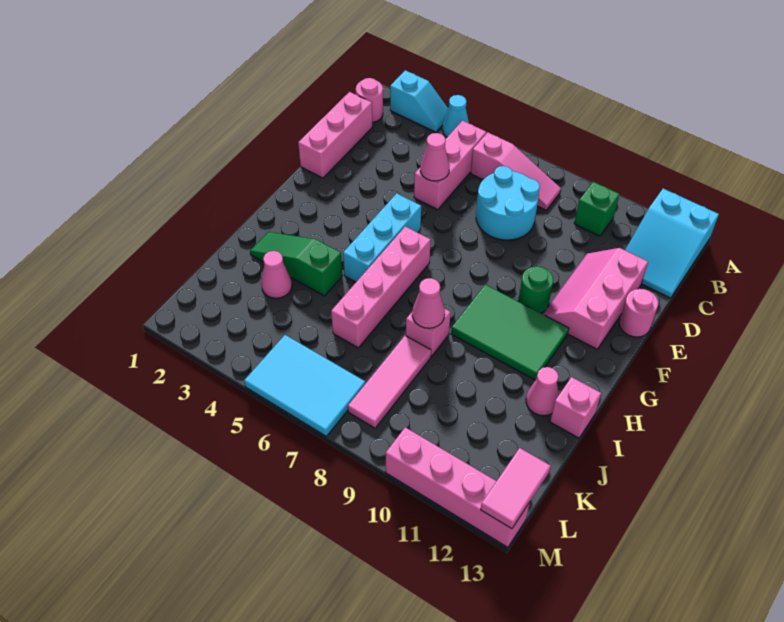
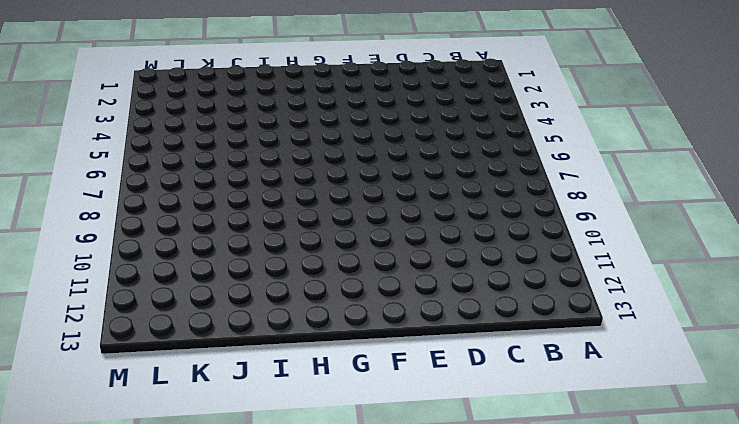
none -> cyan slope A2:A3 level 1 top 2
none -> cyan cone A4 level 1
none -> cyan slope A12:C13 level 1 top A

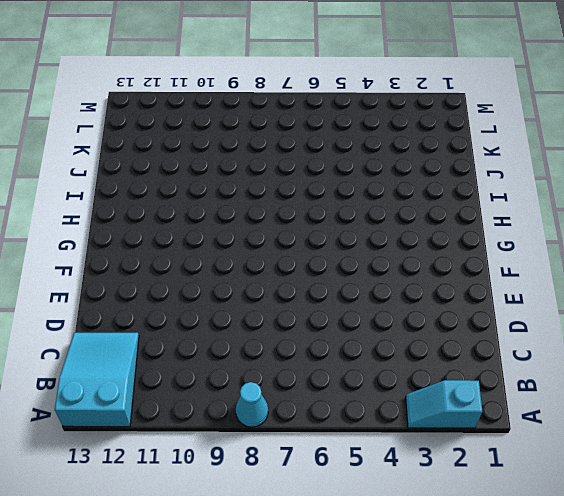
cyan cone A8 level 1 -> cyan cone A4 level 1
none -> pink round brick B1 level 1
none -> pink brick B5:D5 level 1
none -> pink slope B6:B8 level 1 top 6

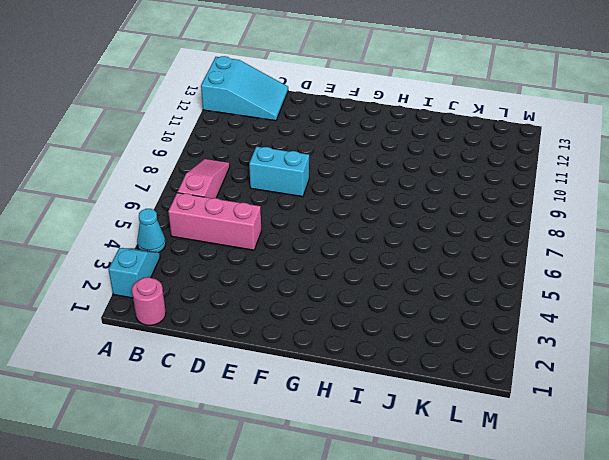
cyan brick D8:E8 level 1 -> cyan round brick C7:D8 level 1
none -> green brick B10 level 1
none -> pink brick C1:E1 level 1
none -> pink slope D11:F12 level 1 top 12

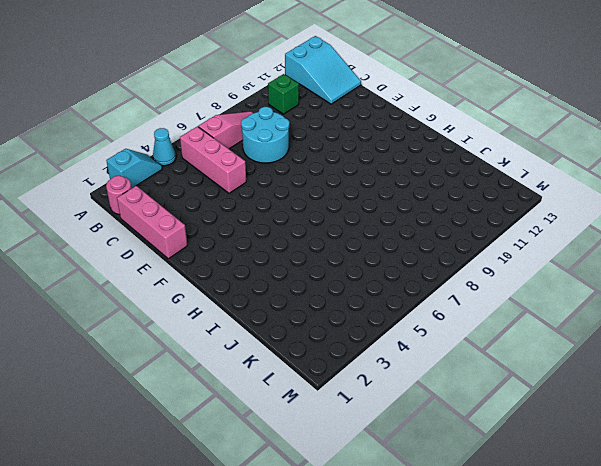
none -> pink slope D11:F12 level 1 top 12
none -> pink round brick E13 level 1
none -> cyan brick F5:H5 level 1

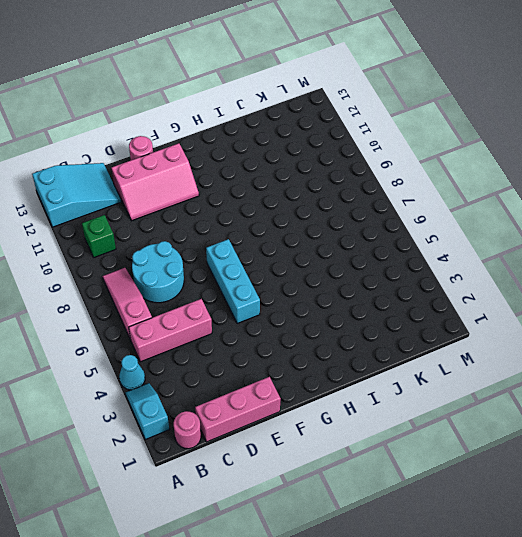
cyan brick F5:F7 level 1 -> cyan brick F5:H5 level 1
none -> green round brick F10 level 1
none -> pink brick G6:J6 level 1
none -> green tile G9:H11 level 1

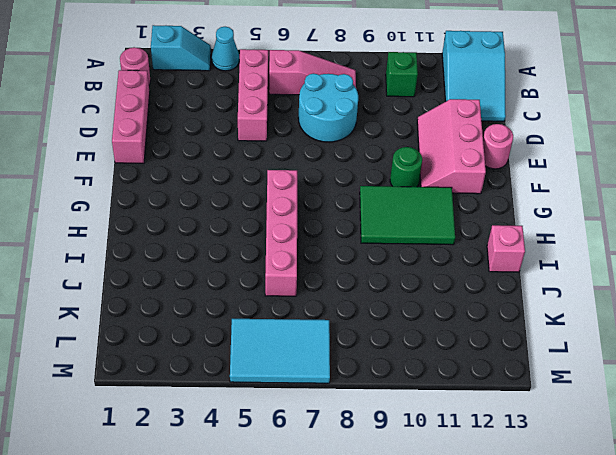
none -> cyan brick F5:H5 level 1
none -> green slope I2:I4 level 1 top 4
none -> pink brick I8 level 1

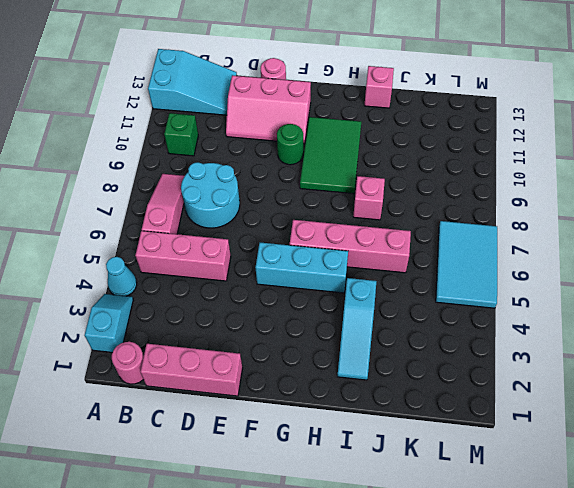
cyan slope I2:I4 level 1 top 4 -> green slope I2:I4 level 1 top 4
none -> pink cone I12 level 1
none -> pink cone J3 level 1
none -> pink tile J8:L8 level 1

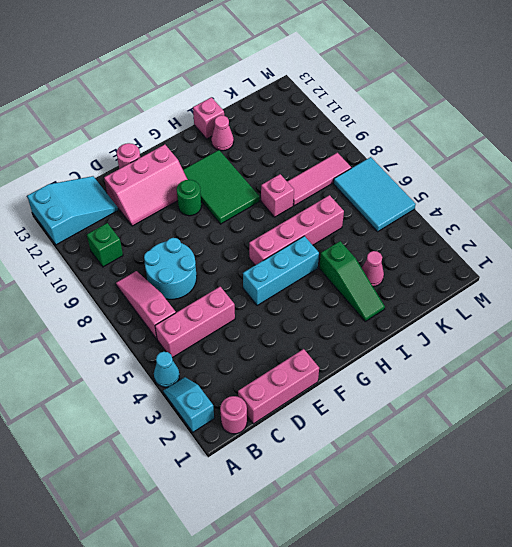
none -> pink brick M10:M13 level 1
none -> pink cone D5 level 2
none -> pink cone I8 level 2

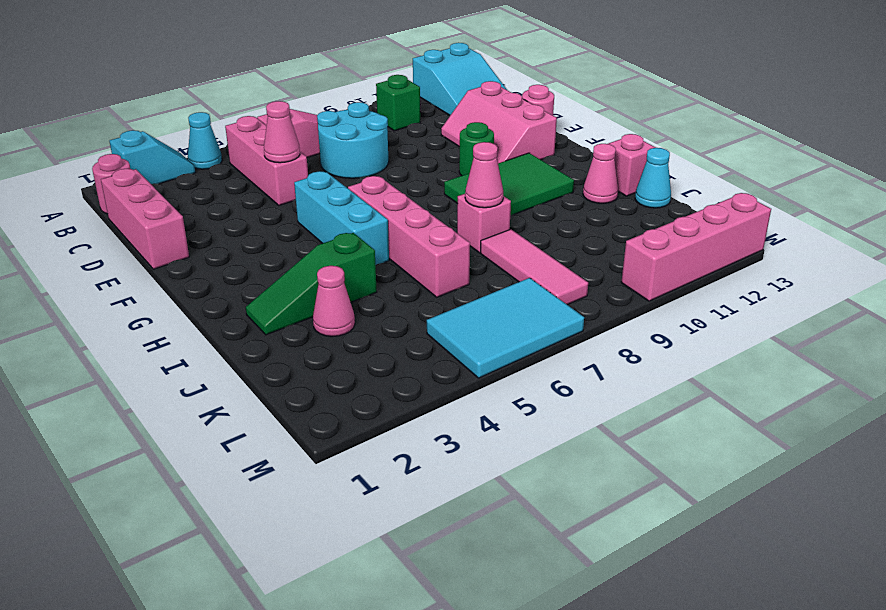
cyan cone J13 level 1 -> none
none -> pink tile L13:M13 level 2

